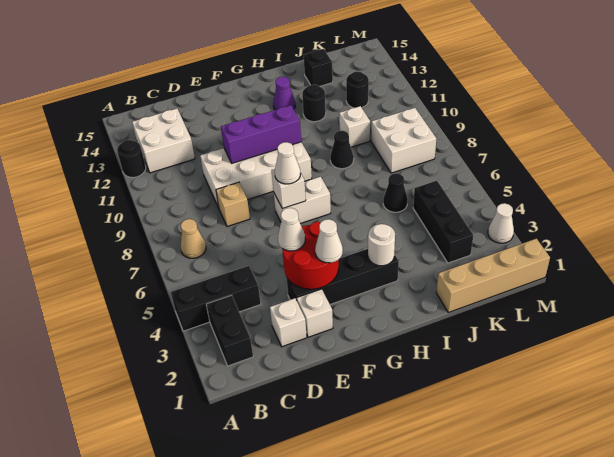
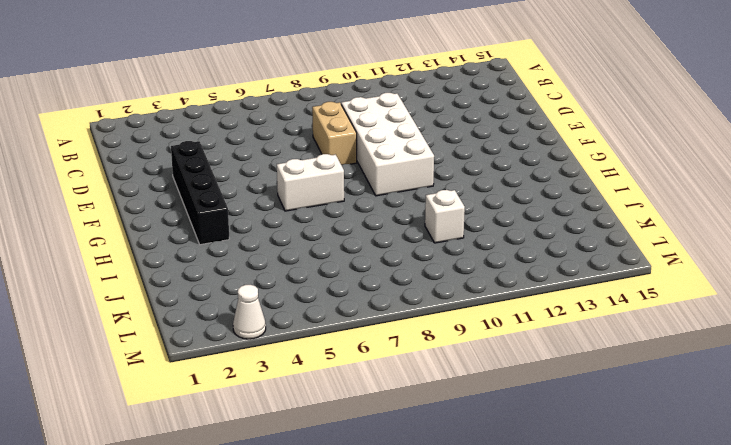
tan brick D8:E8 level 1 -> tan brick D8 level 1
white brick G6:G7 level 1 -> white brick F7:G7 level 1
none -> black brick A4:C4 level 1
none -> black round brick A12 level 1
none -> black brick B2:B3 level 1

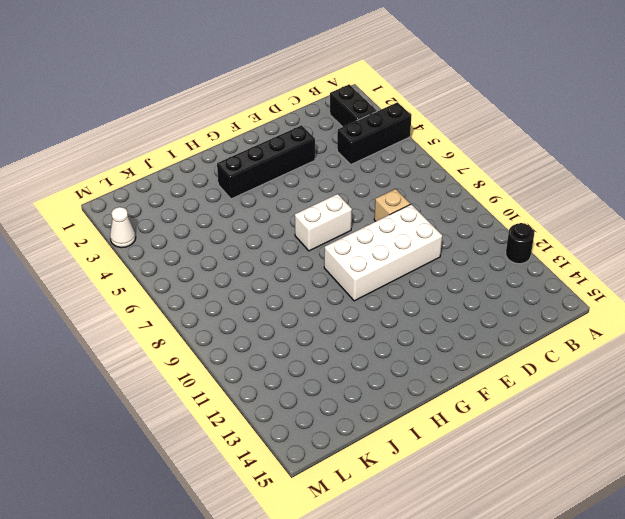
none -> tan cone B7 level 1
none -> white brick B12:C13 level 1
none -> white brick D2 level 1

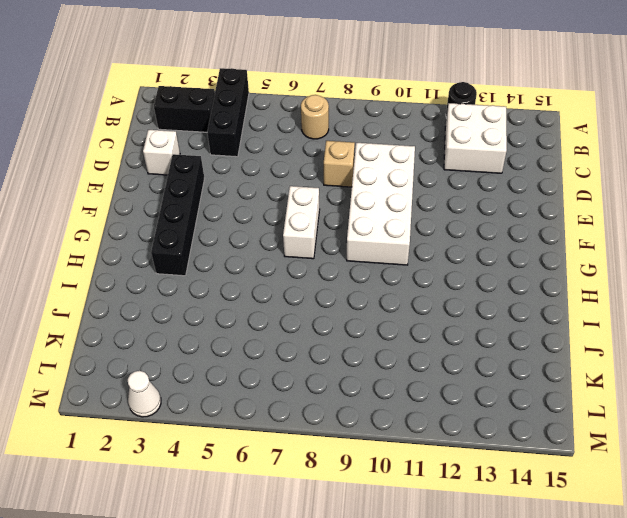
tan round brick B7 level 1 -> tan cone B7 level 1
none -> white brick E2 level 1
none -> purple cone H13 level 1
none -> black cone I9 level 1

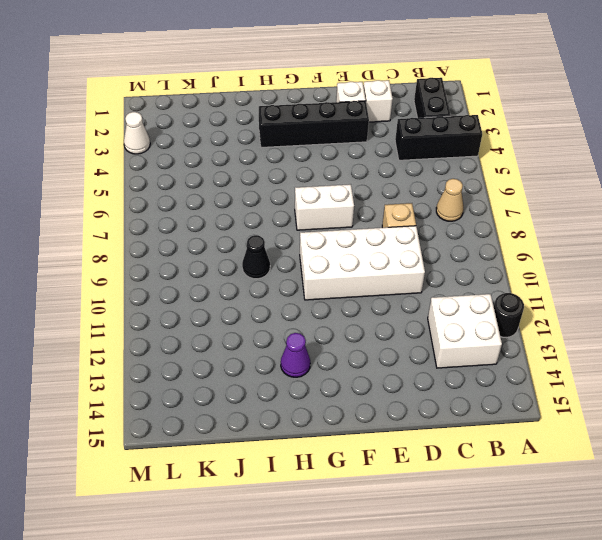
none -> black round brick I12 level 1
none -> tan brick J1:M1 level 1
none -> black cone J6 level 1

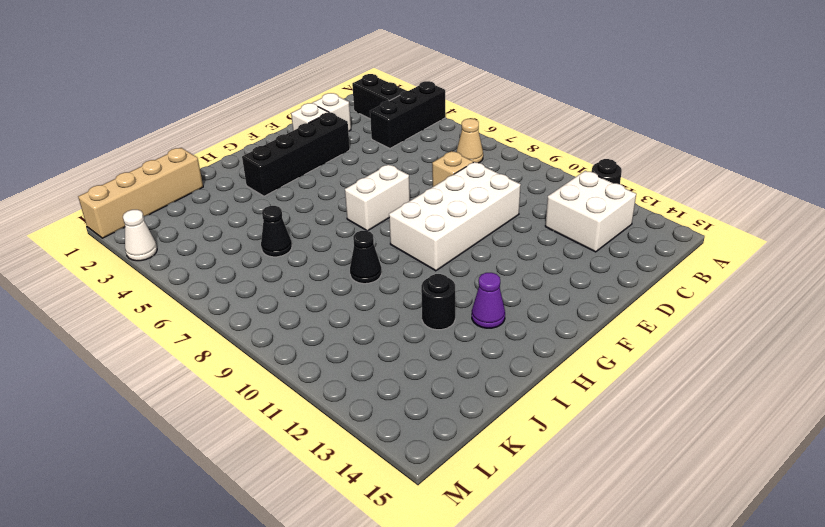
none -> white brick J10 level 1
none -> black brick J14 level 1
none -> black brick K3:K5 level 1

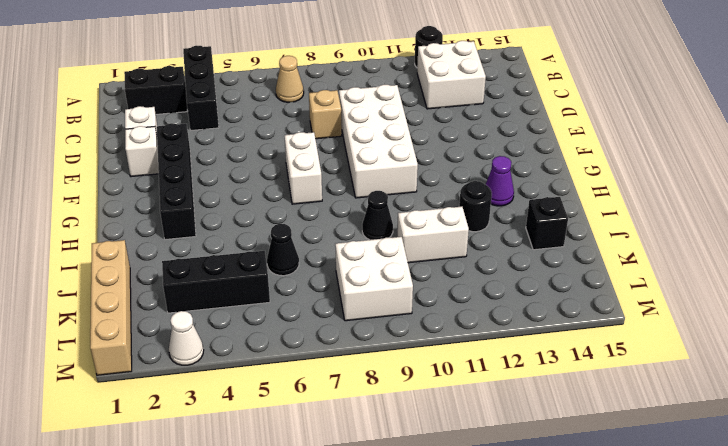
white brick J10:J11 level 1 -> white brick J10 level 1
none -> black round brick K12 level 1
none -> red round brick E3:F4 level 2
none -> purple brick E10:G10 level 2

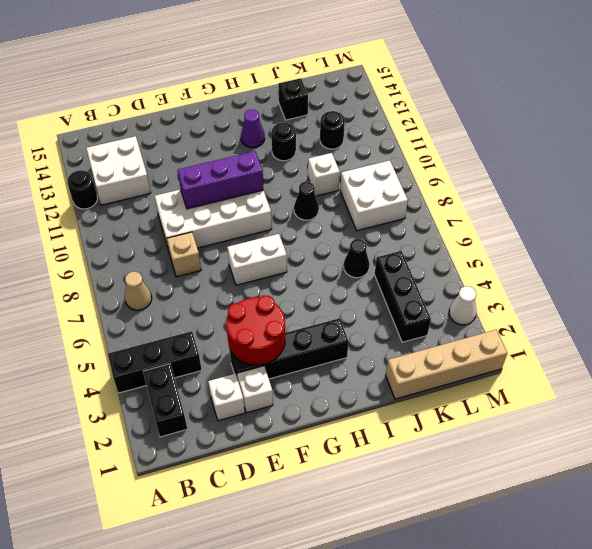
none -> white brick F7 level 2
none -> white round brick H3 level 2
none -> white cone E4 level 3

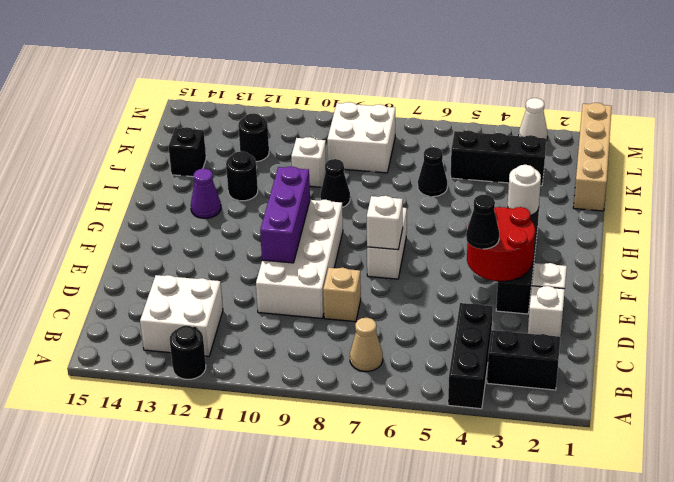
black cone E4 level 3 -> white cone E4 level 3
none -> white cone F3 level 3
none -> white cone F7 level 3

